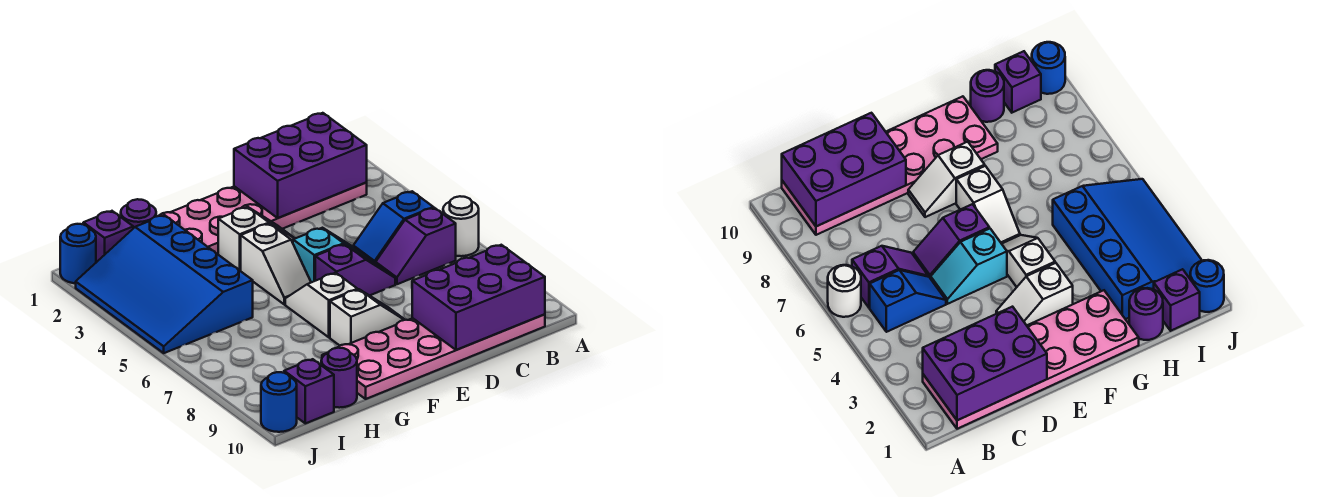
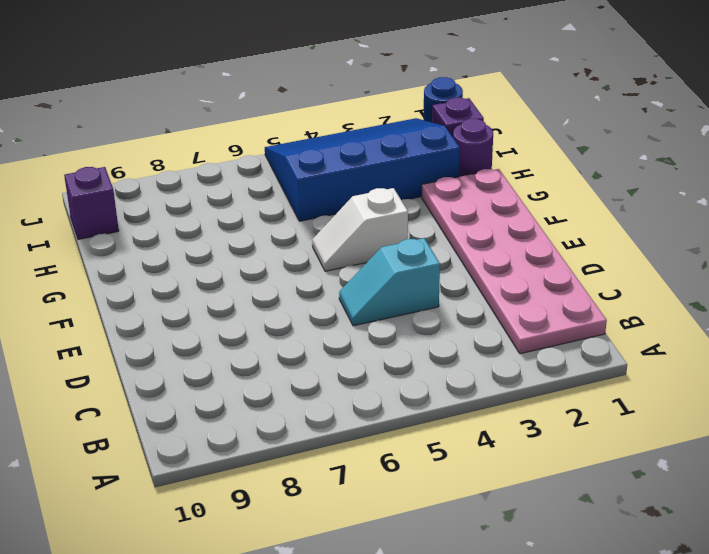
cyan slope D4:D5 level 1 top 4 -> cyan slope D5:E5 level 1 top E
none -> white round brick A6 level 1
none -> blue slope B5:C5 level 1 top B
none -> purple slope B6:C6 level 1 top B

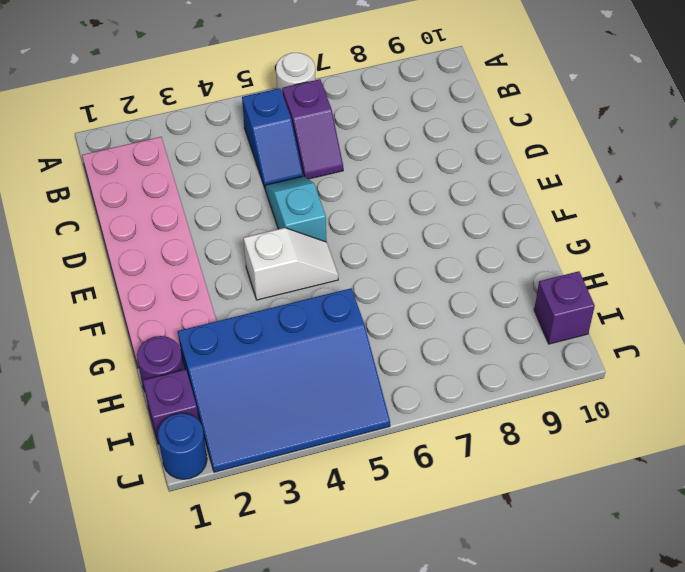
none -> pink plate B9:G10 level 1
none -> purple slope D6:E6 level 1 top E
none -> white slope E3:F3 level 1 top F

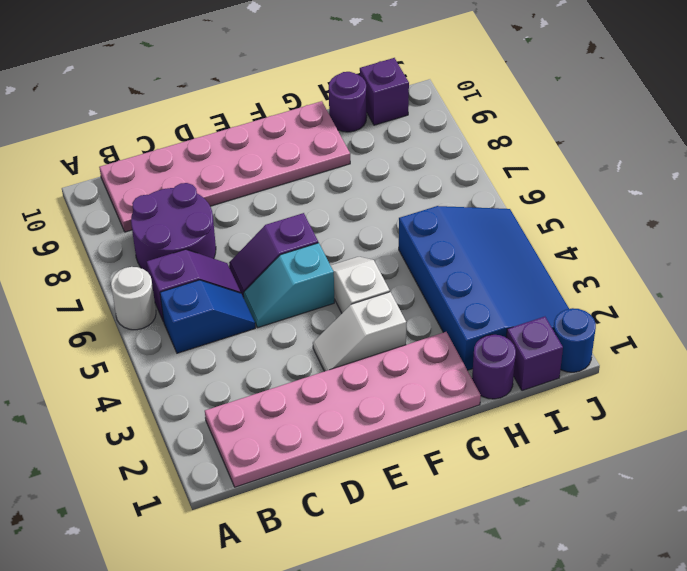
purple round brick B7:C8 level 1 -> none
none -> white slope E8:F8 level 1 top F
none -> white slope F6:F7 level 1 top 7
none -> blue round brick J10 level 1

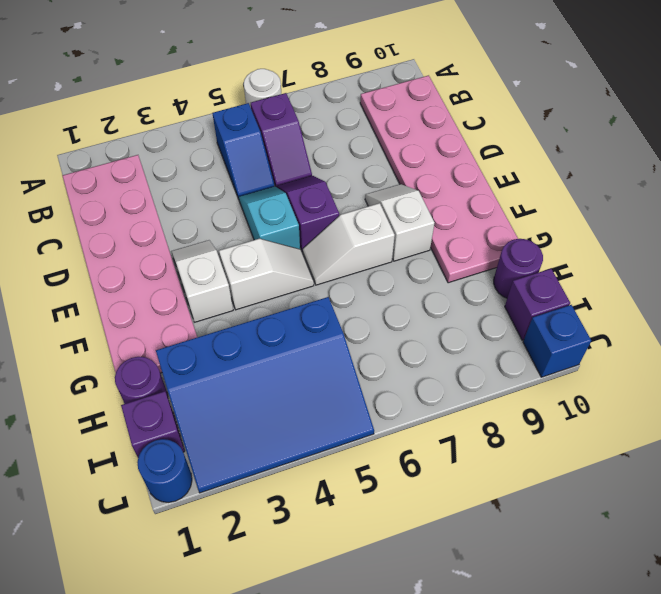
blue brick J10 level 1 -> blue round brick J10 level 1
none -> purple brick B1:D2 level 2
none -> purple brick B9:D10 level 2

